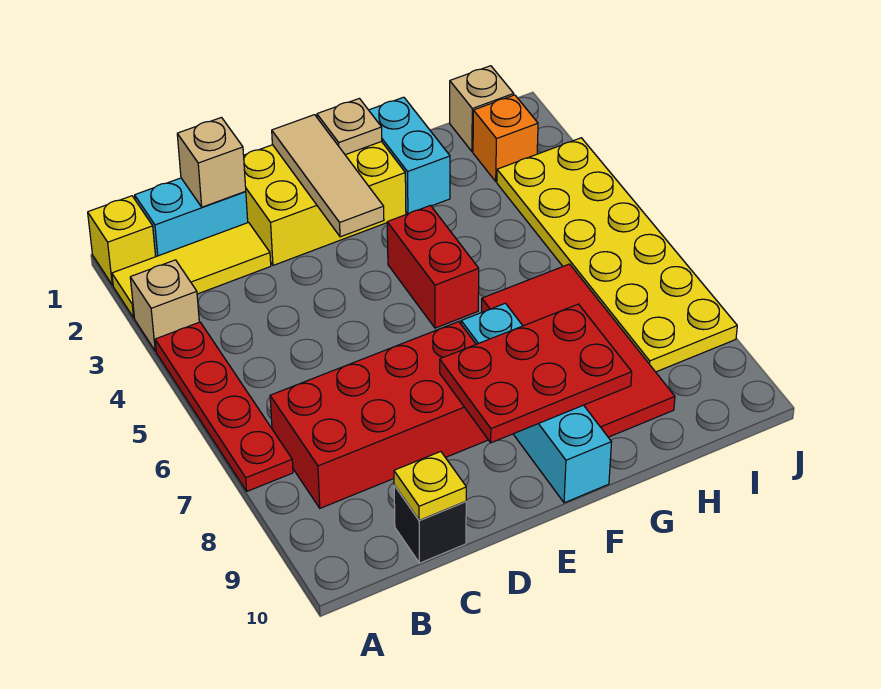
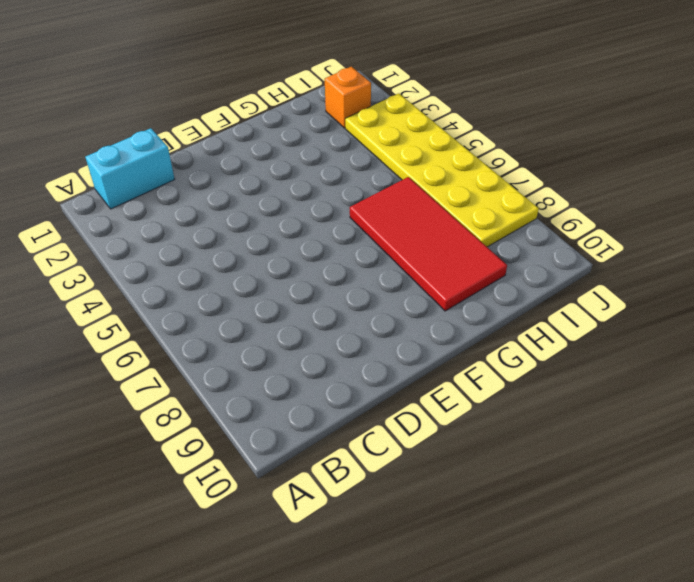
none -> yellow brick A1 level 1
none -> yellow tile A2:C2 level 1
none -> tan brick A3 level 1

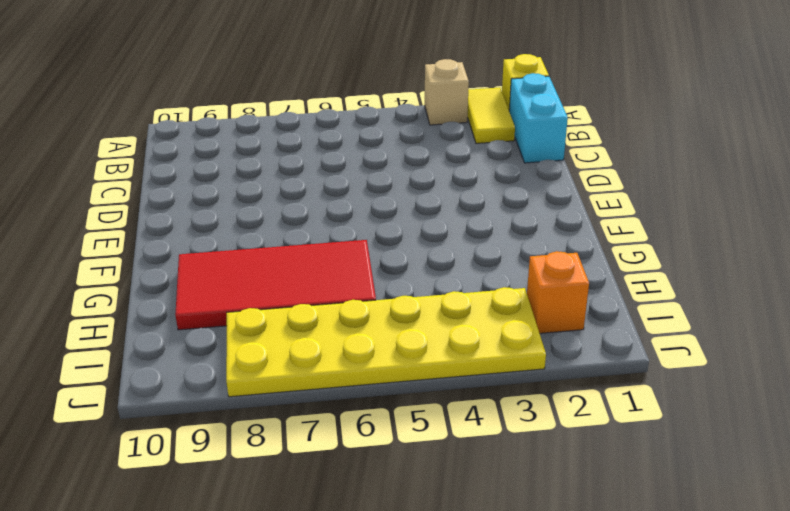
yellow tile A2:B2 level 1 -> yellow tile A2:C2 level 1
none -> red plate A4:A7 level 1
none -> red brick B7:E8 level 1
none -> black brick C10 level 1

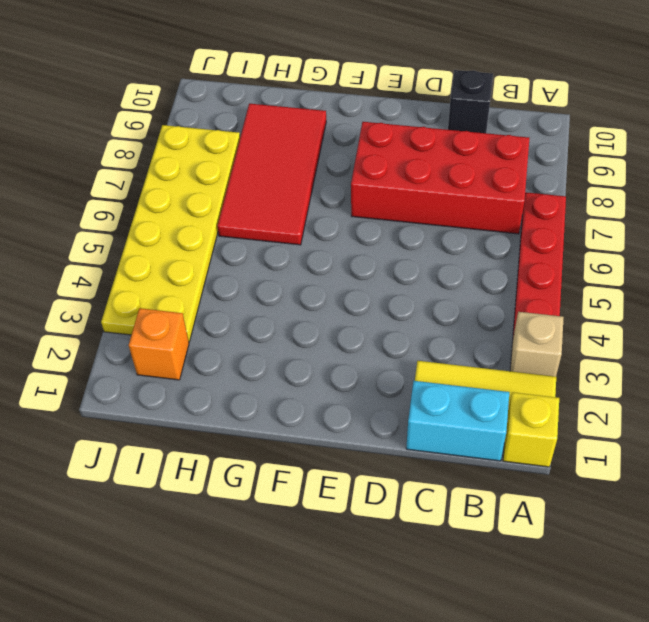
none -> yellow brick D1:F2 level 1
none -> red brick F4:F5 level 1
none -> cyan brick F7:F10 level 1

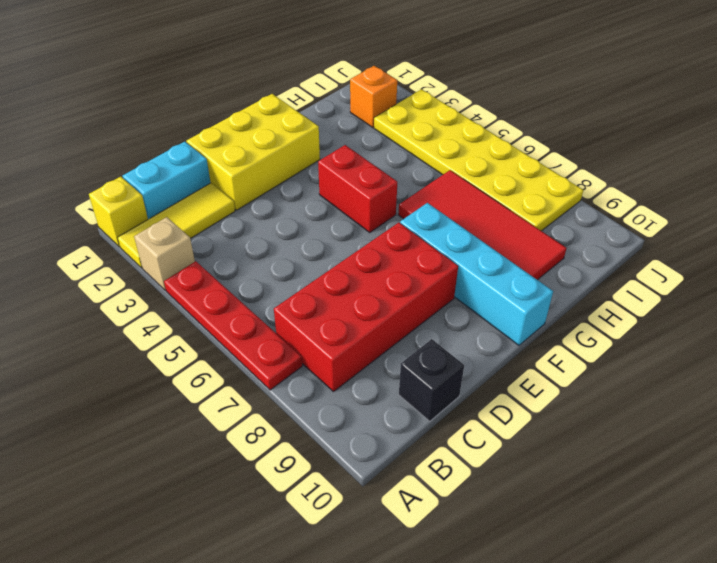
none -> cyan brick G1:G2 level 1
none -> tan brick I1 level 1
none -> tan brick C1 level 2

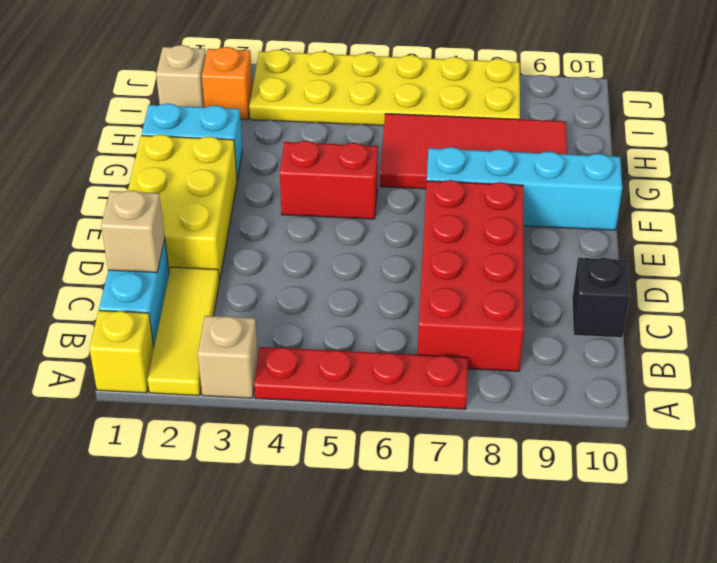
none -> yellow plate C10 level 2
none -> tan tile E1:E3 level 2
none -> red plate E8:G9 level 2

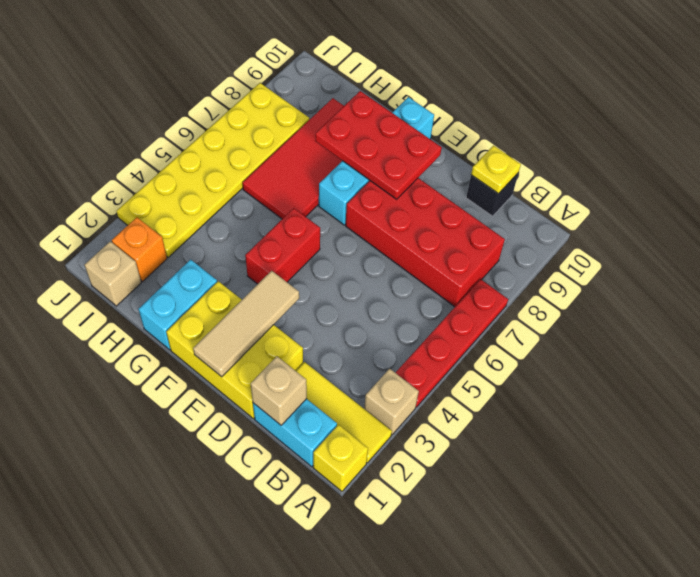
none -> tan plate F1 level 2

